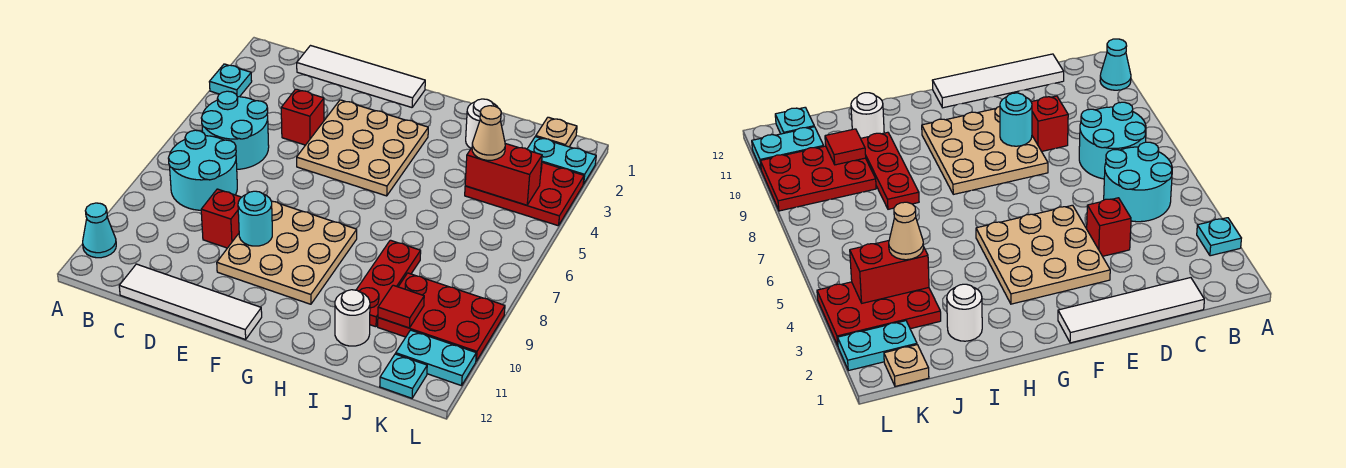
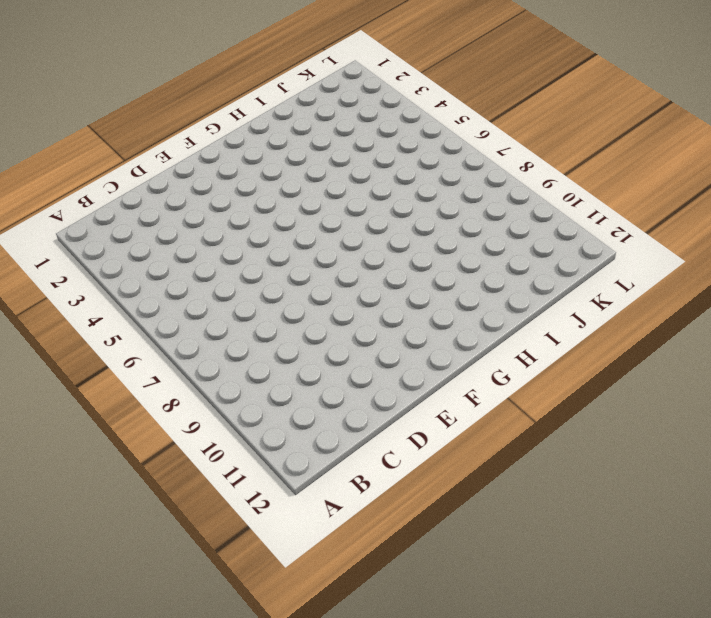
none -> cyan plate A3 level 1
none -> cyan cone A11 level 1
none -> cyan round brick B5:C6 level 1

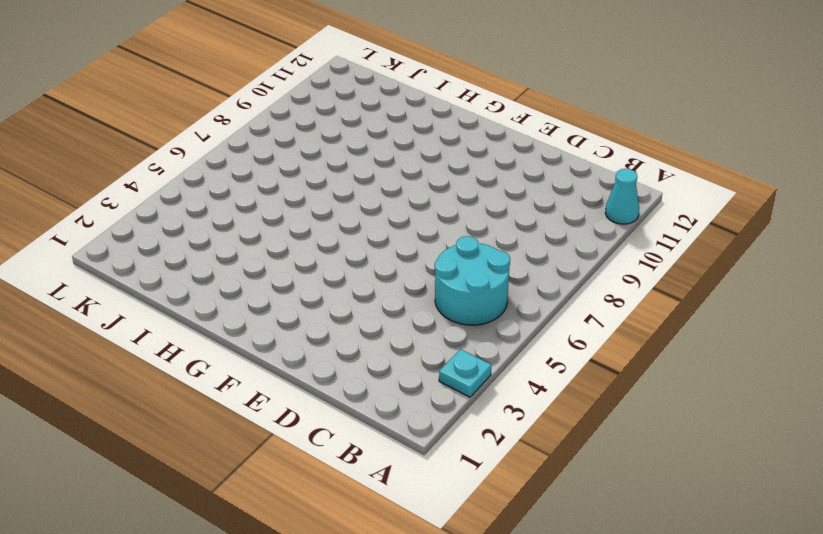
none -> cyan round brick B7:C8 level 1
none -> white tile C1:F1 level 1
none -> white tile C12:F12 level 1

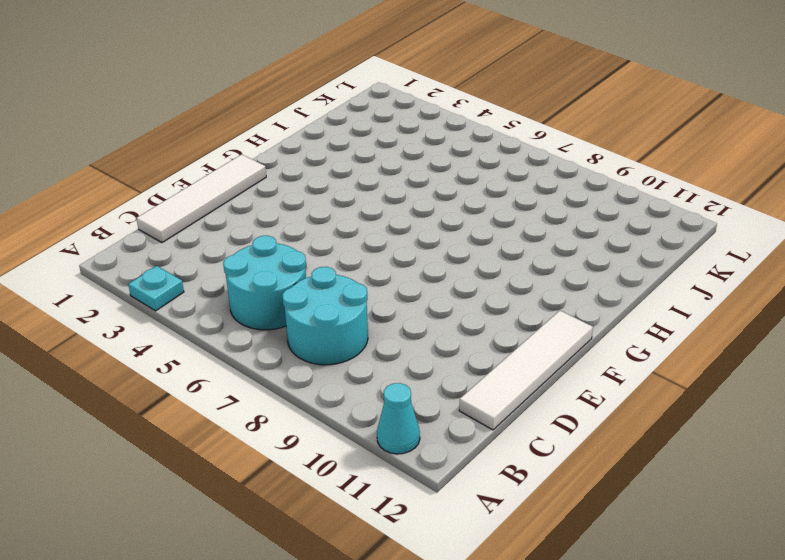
none -> red brick D4 level 1
none -> red brick D9 level 1
none -> tan plate E3:G5 level 1

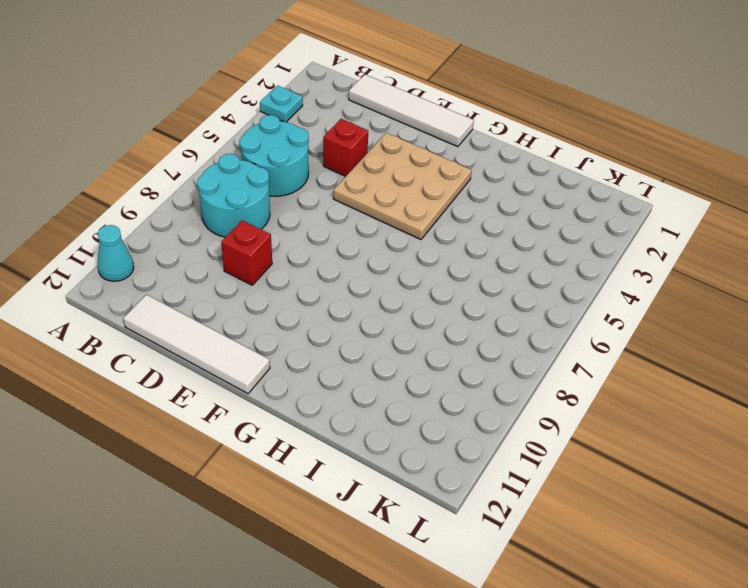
none -> tan plate E8:G10 level 1
none -> white round brick I2 level 1
none -> red plate I8:I10 level 1

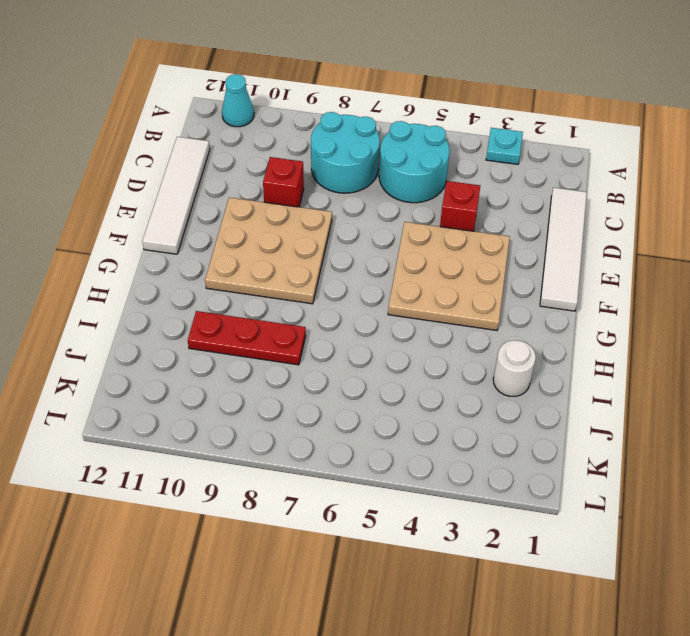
none -> white round brick I11 level 1
none -> red plate J3:L4 level 1
none -> red plate J9:L10 level 1

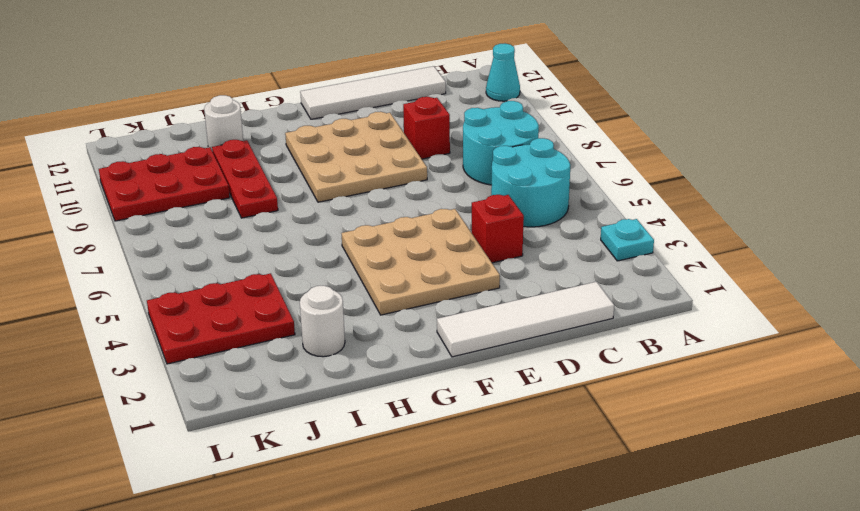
none -> tan plate K1 level 1
none -> cyan plate K2:L2 level 1
none -> cyan plate K11:L11 level 1

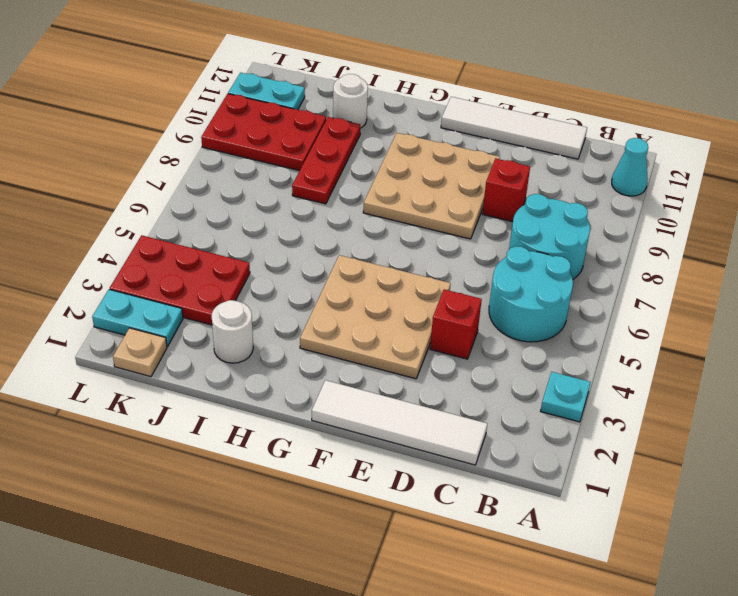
none -> cyan plate K12 level 1
none -> cyan round brick E9 level 2
none -> red brick J4:K4 level 2

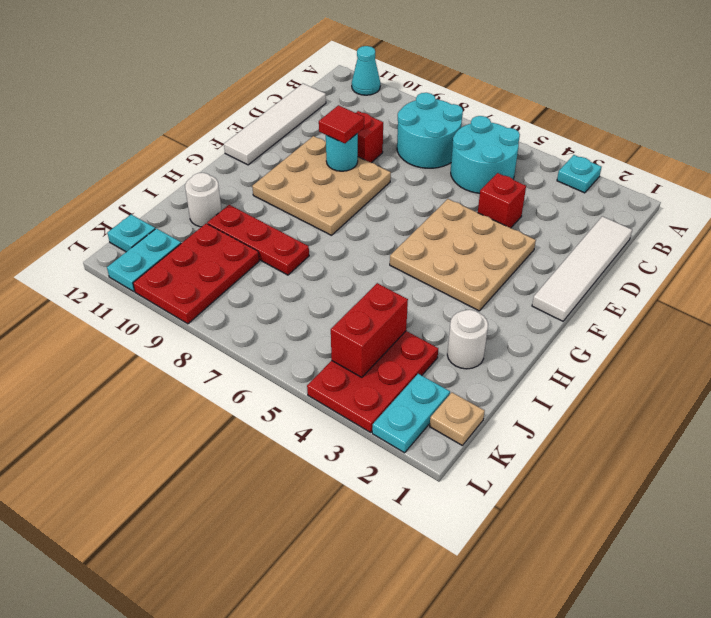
red tile E9 level 3 -> red tile J10 level 2
none -> tan cone J4 level 3

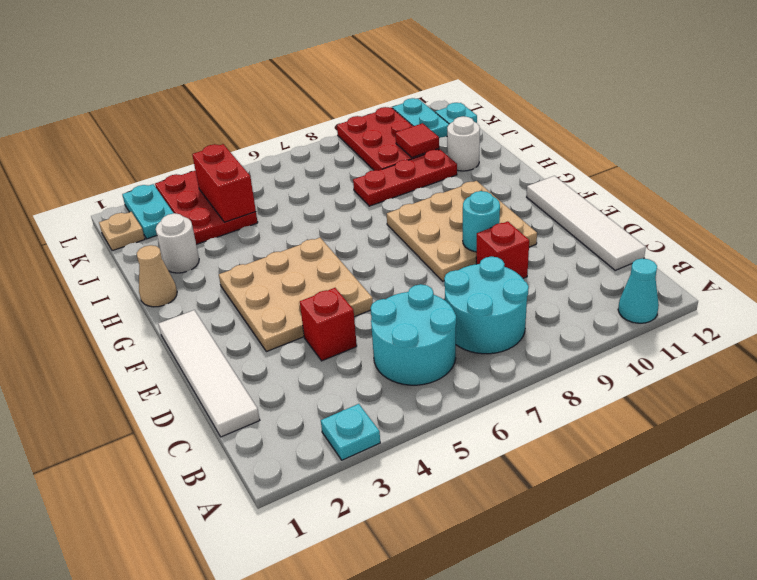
tan cone H1 level 1 -> tan cone J4 level 3

